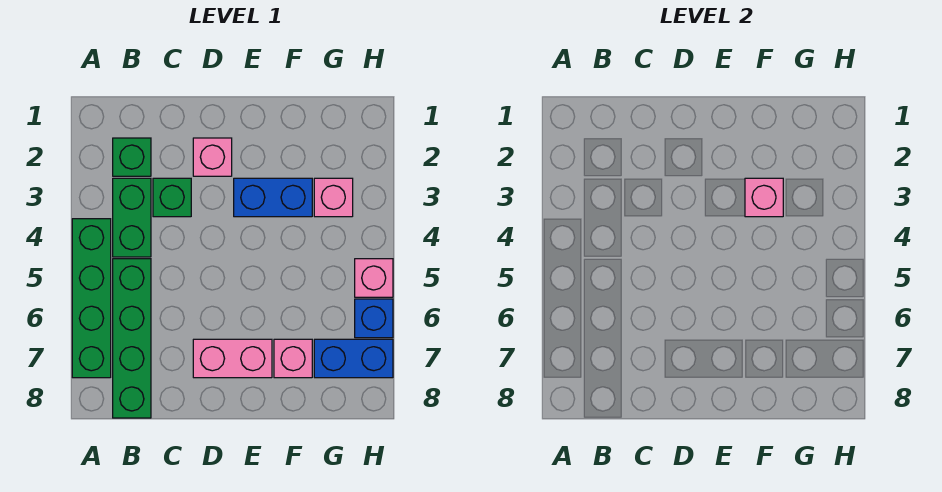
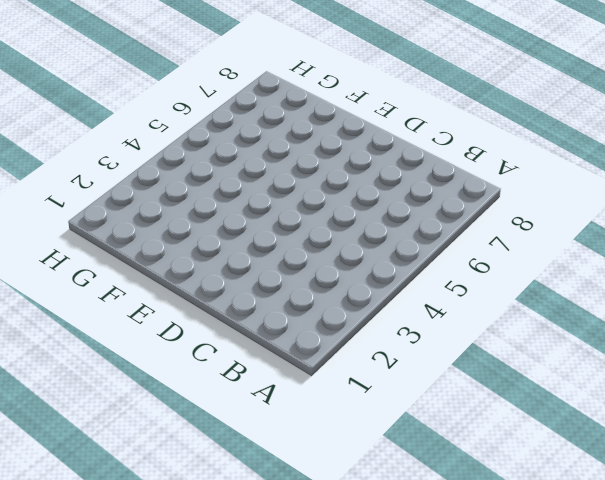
none -> green brick A4:A7 level 1
none -> green brick B2 level 1
none -> green brick B3:B4 level 1

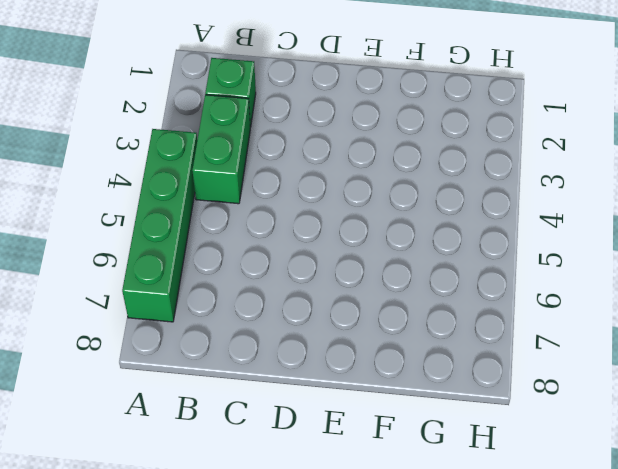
none -> green brick B5:B8 level 1
none -> green brick C3 level 1
none -> pink brick D2 level 1

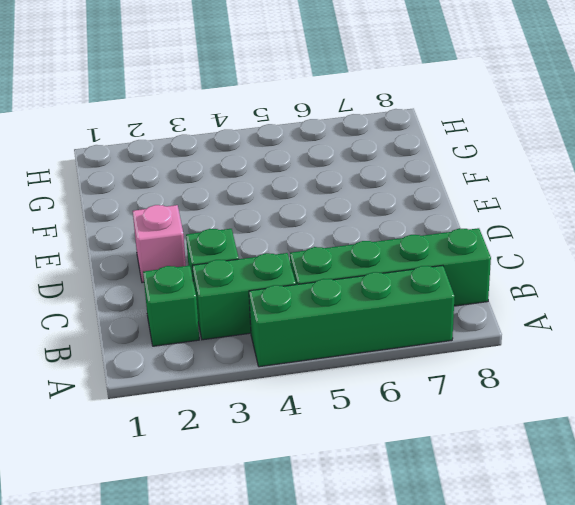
none -> pink brick D7:E7 level 1
none -> blue brick E3:F3 level 1
none -> pink brick F7 level 1

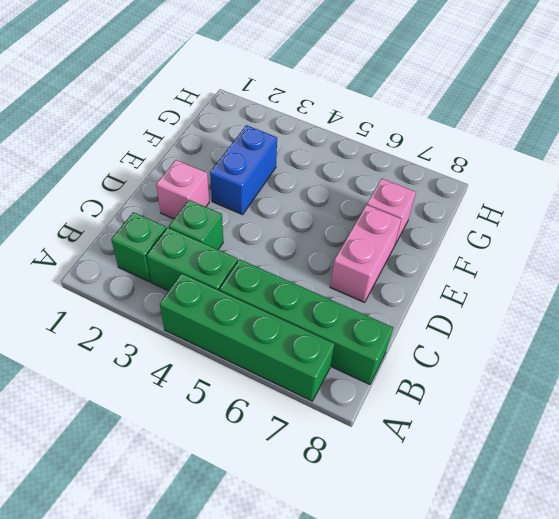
none -> pink brick G3 level 1
none -> blue brick G7:H7 level 1
none -> pink brick H5 level 1

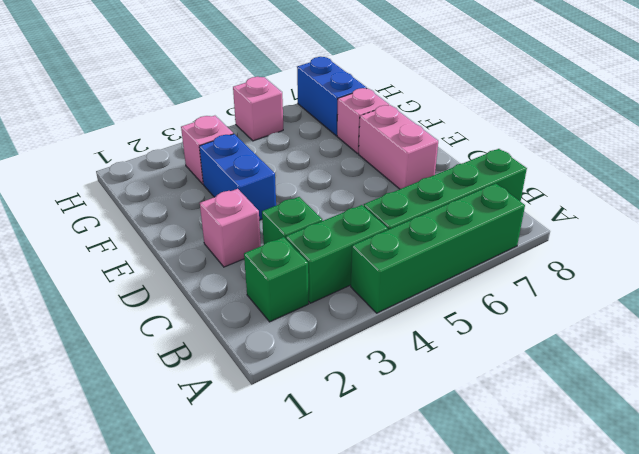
none -> blue brick H6 level 1
none -> pink brick F3 level 2

